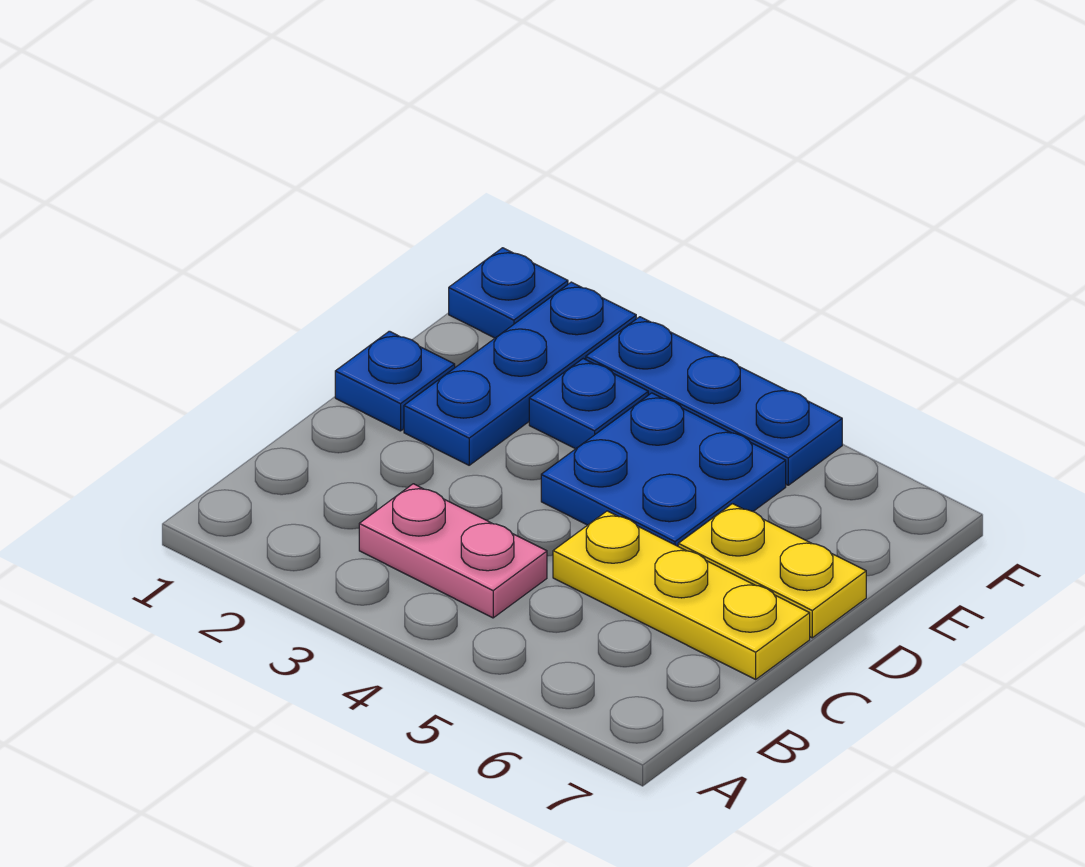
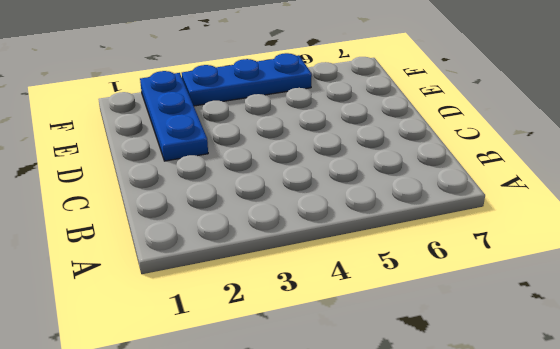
none -> pink plate B3:B4 level 1
none -> yellow plate C5:C7 level 1

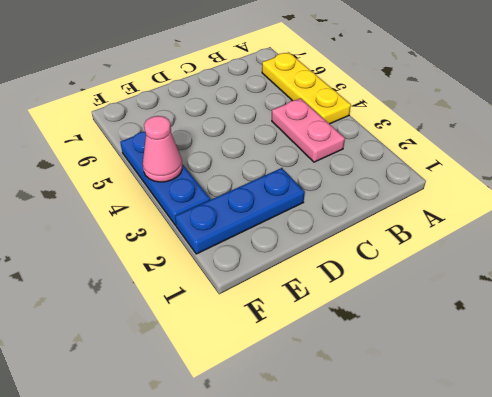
yellow plate A4:A6 level 1 -> yellow plate C5:C7 level 1
pink cone F4 level 2 -> none
none -> blue plate D1 level 1
none -> blue plate D4:E5 level 1

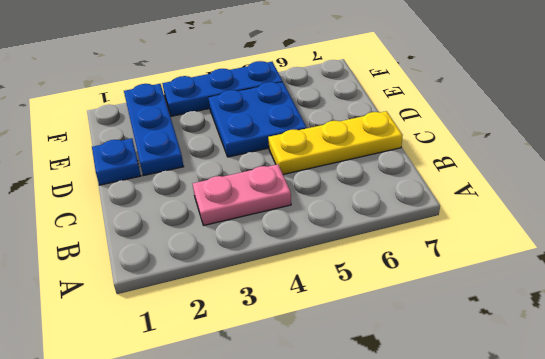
none -> yellow plate D6:D7 level 1
none -> blue plate E3 level 1

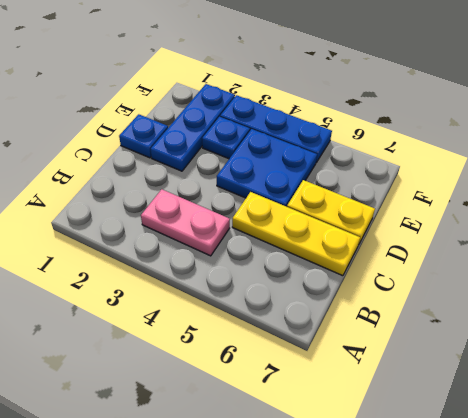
none -> blue plate F1 level 1

